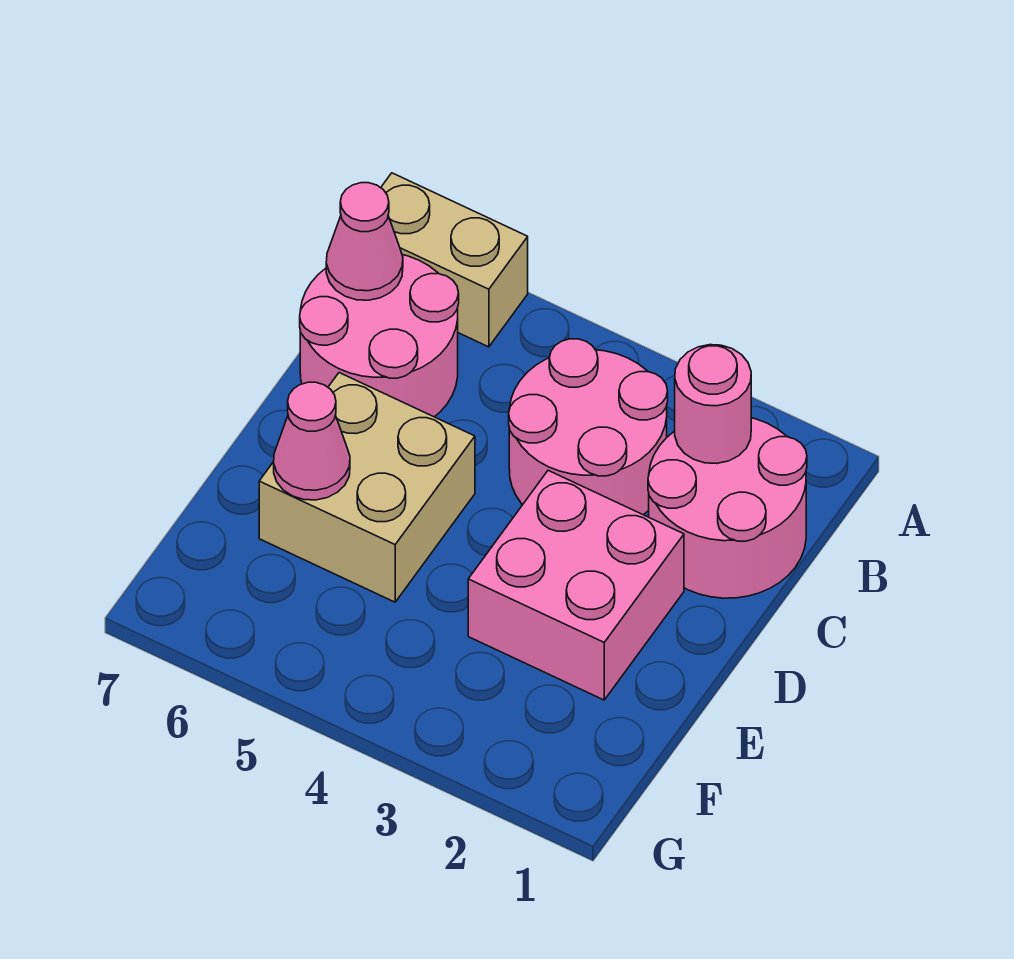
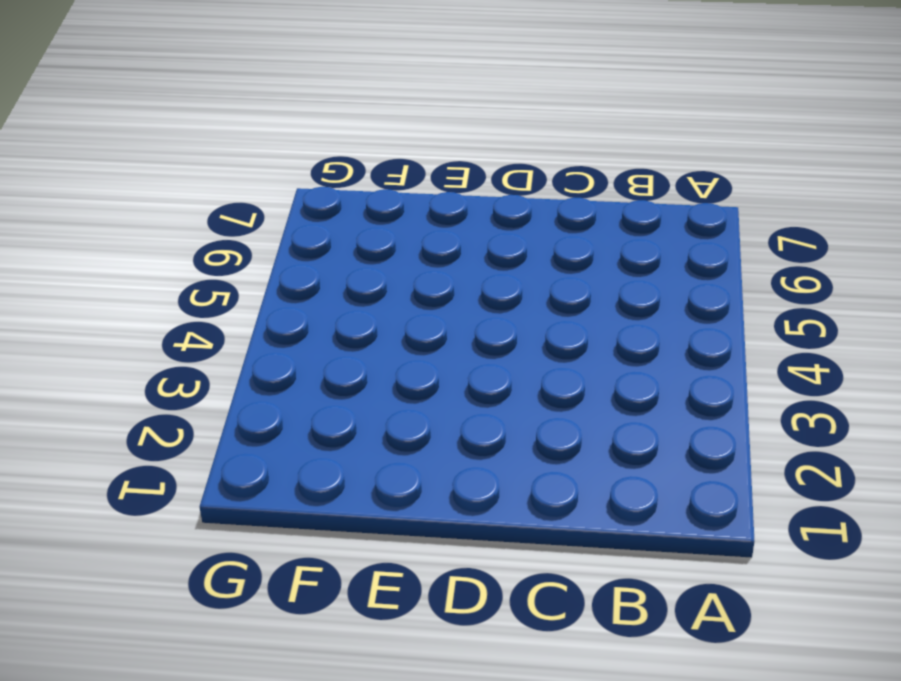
none -> tan brick A6:A7 level 1
none -> pink round brick B1:C2 level 1

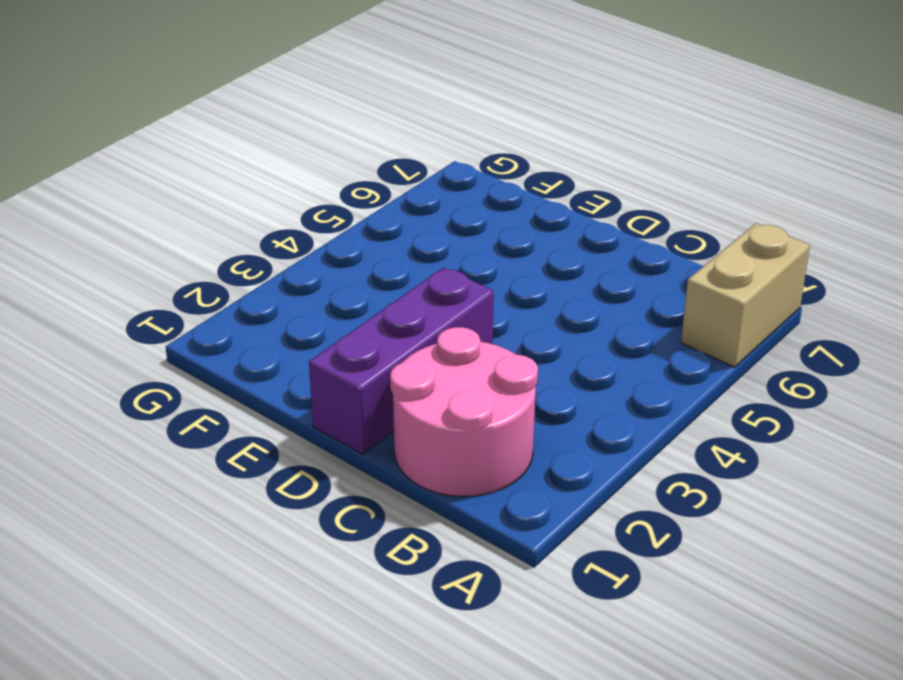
purple brick D1:D3 level 1 -> pink brick D2:E3 level 1
none -> pink round brick B3:C4 level 1
none -> pink round brick B6:C7 level 1

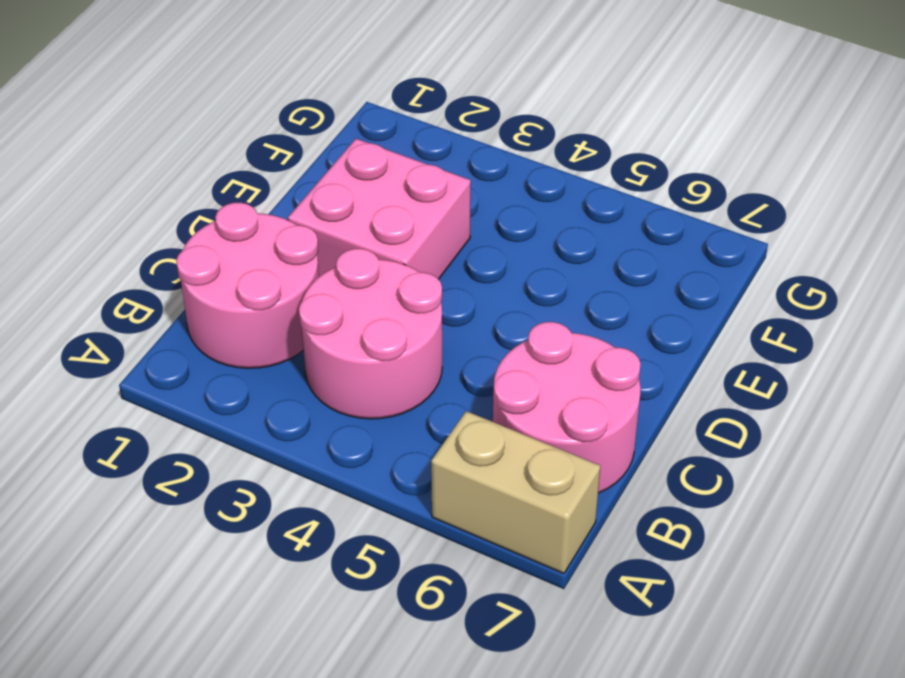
none -> tan brick D5:E6 level 1
none -> pink round brick B2 level 2

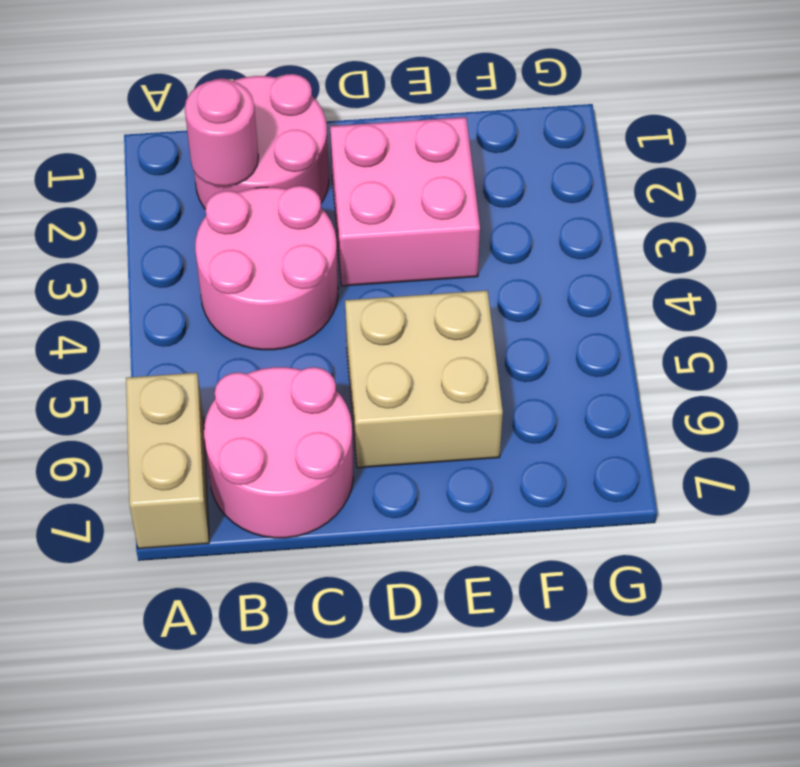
none -> pink cone B7 level 2
none -> pink cone E6 level 2

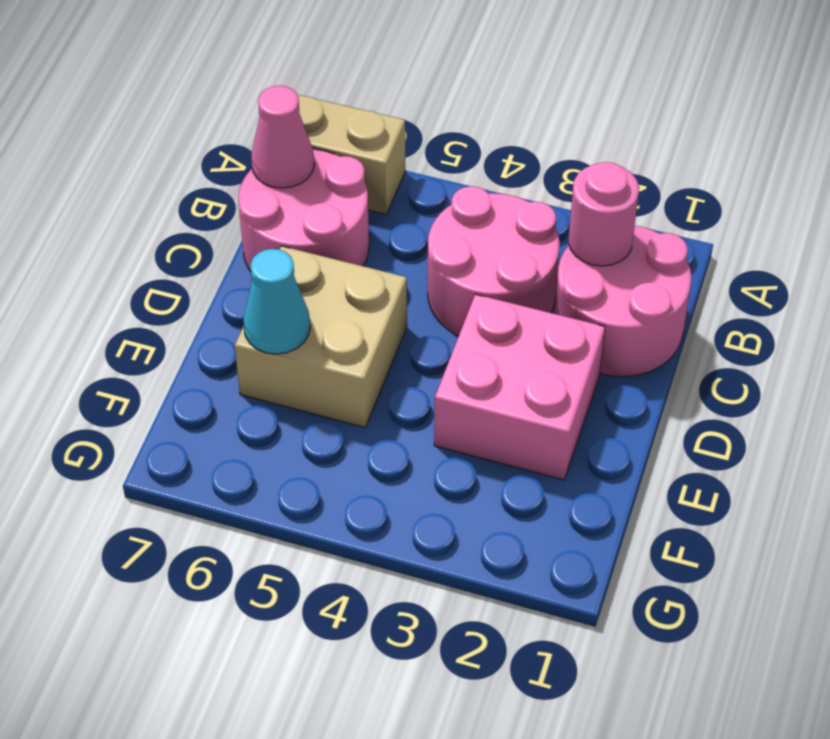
cyan cone E6 level 2 -> pink cone E6 level 2

